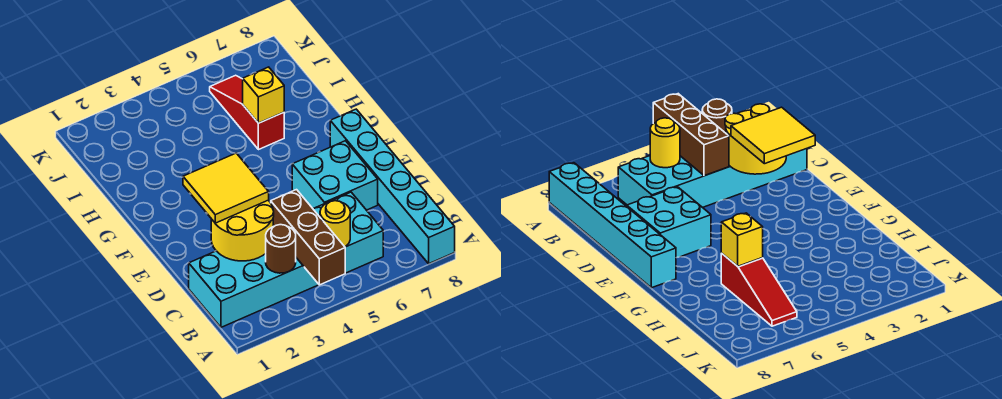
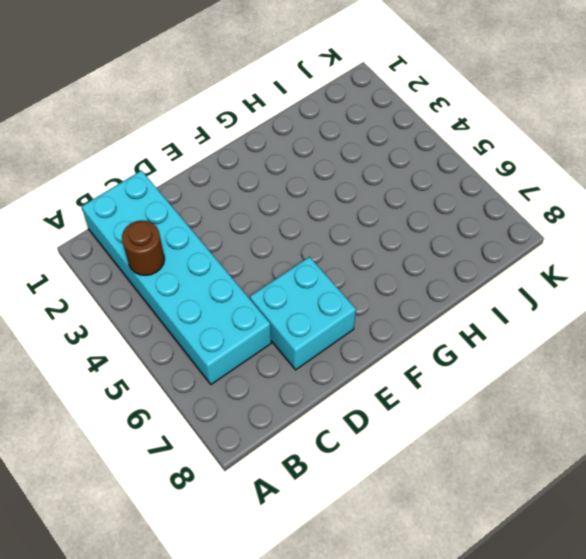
none -> cyan brick A8:F8 level 1
none -> red slope H6:J6 level 1 top H

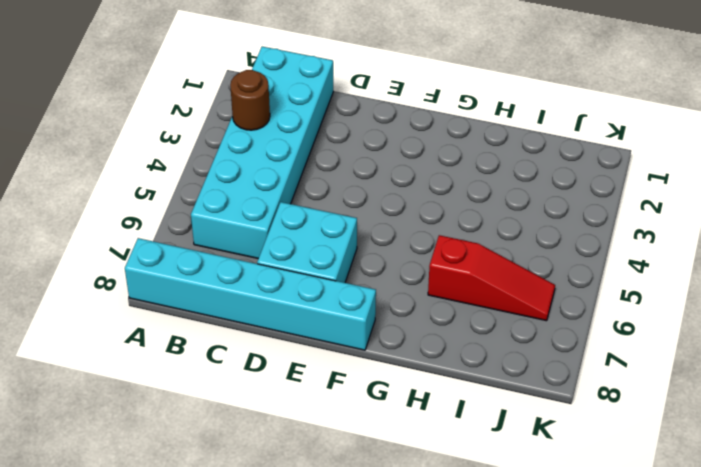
none -> brown brick A4:C4 level 2
none -> yellow round brick B5 level 2

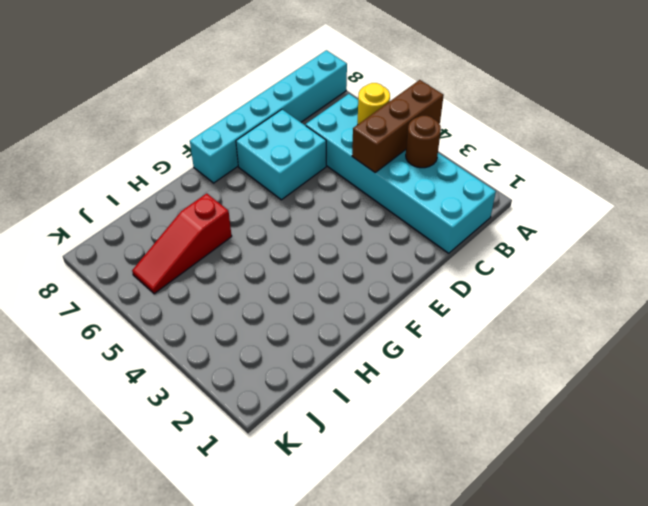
none -> yellow round brick C2:D3 level 2
none -> yellow brick H6 level 2

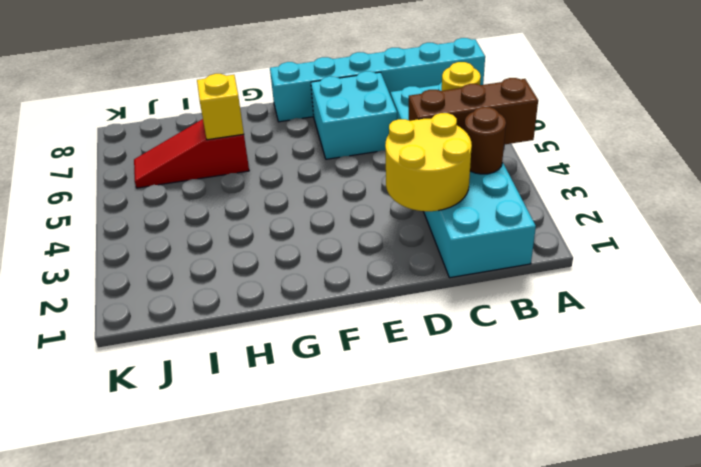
none -> yellow tile D2:E3 level 3

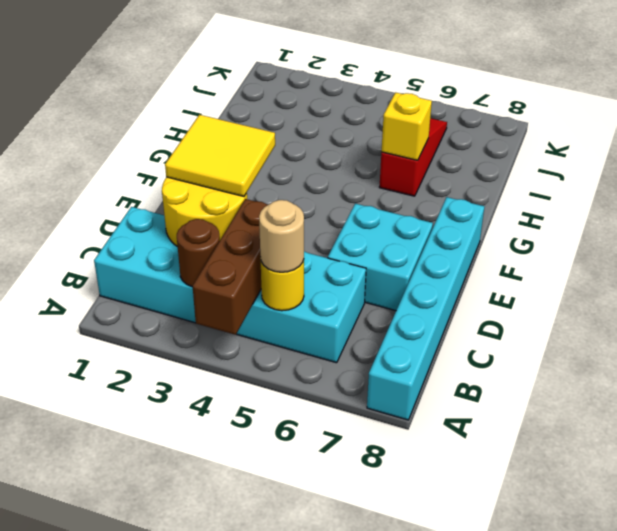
tan round brick B5 level 3 -> none

